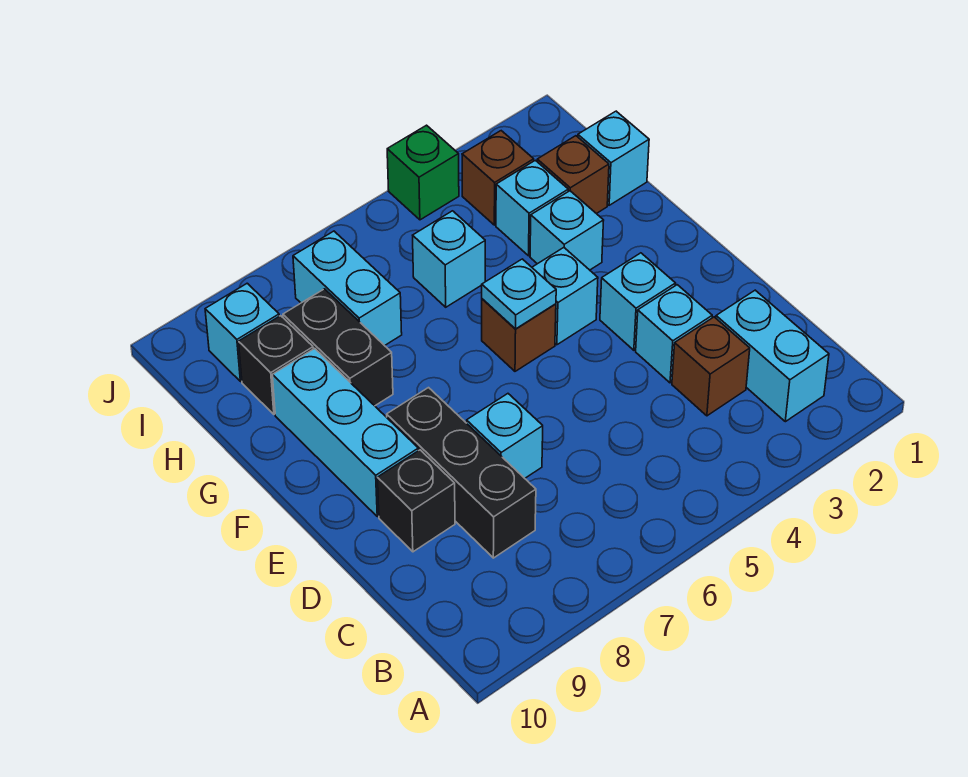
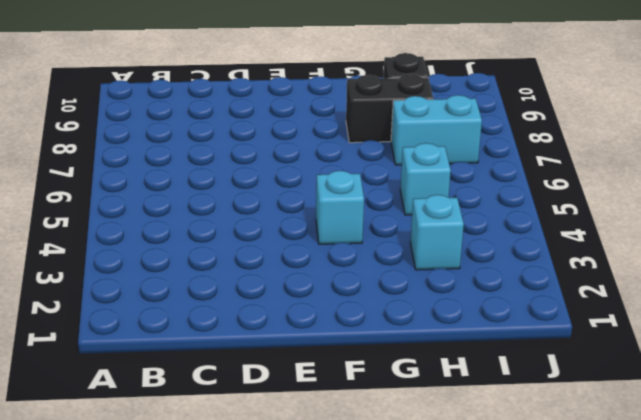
none -> cyan brick B2:C2 level 1
none -> brown brick C3 level 1
none -> black brick C8:E8 level 1

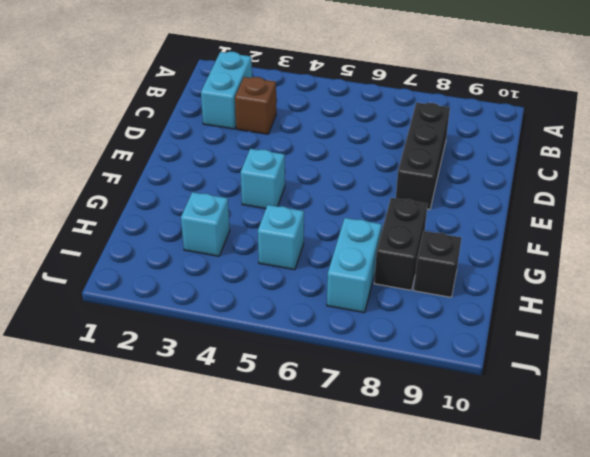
none -> cyan brick D3 level 1
none -> cyan brick D7 level 1
none -> black brick D9 level 1

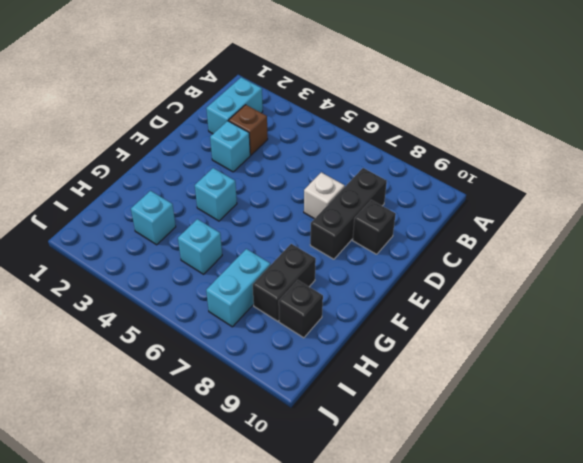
white brick D7 level 1 -> cyan brick D7 level 1
none -> cyan brick E3 level 1
none -> cyan brick E9:G9 level 1
none -> brown brick F5 level 1

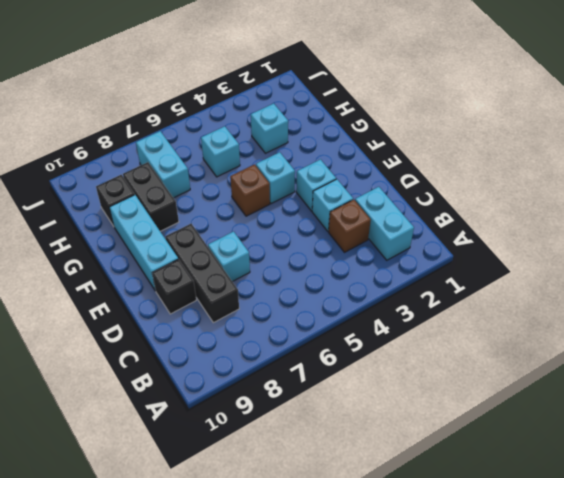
none -> cyan brick G3 level 1
none -> cyan brick H1 level 1
none -> brown brick H2 level 1

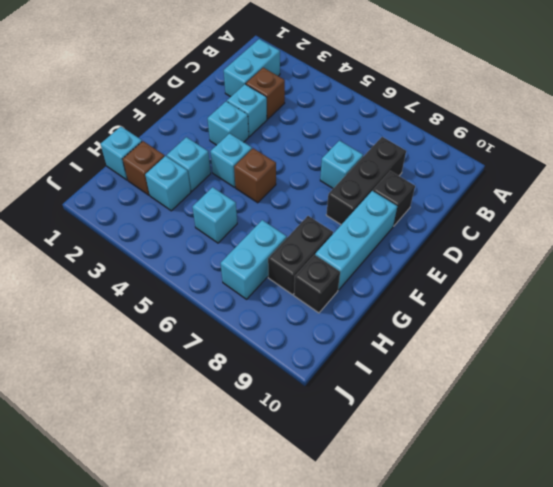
none -> brown brick I3 level 1
none -> cyan brick I9 level 1
none -> green brick J4 level 1

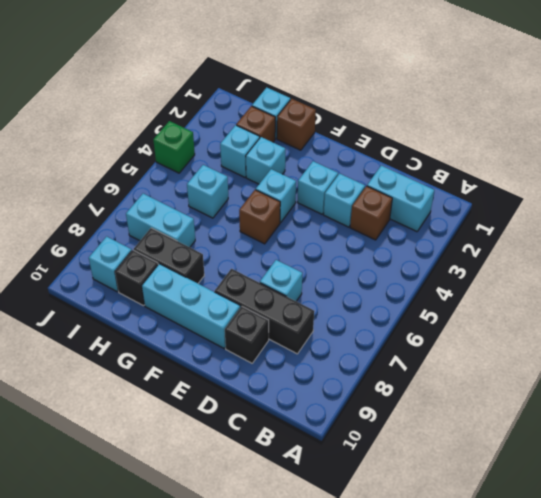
brown brick G1 level 1 -> brown brick I3 level 1
none -> cyan plate F5 level 2

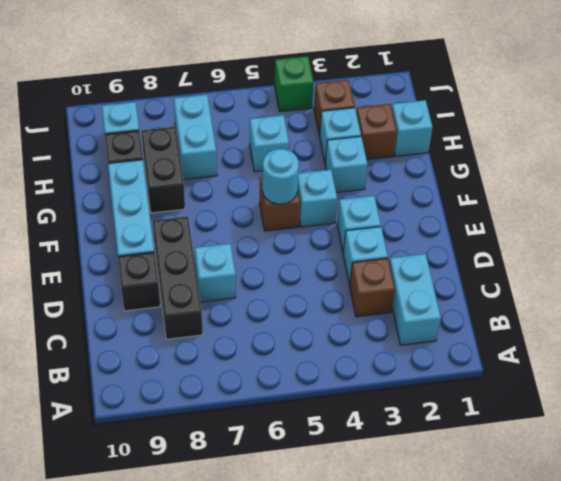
cyan round brick F5 level 2 -> cyan plate F5 level 2

